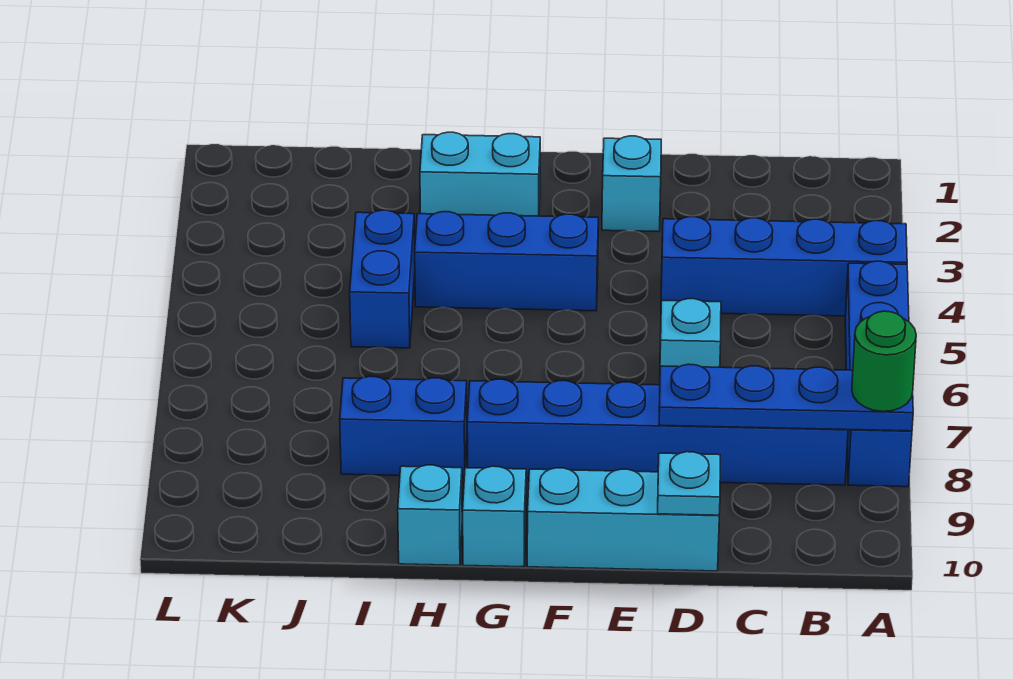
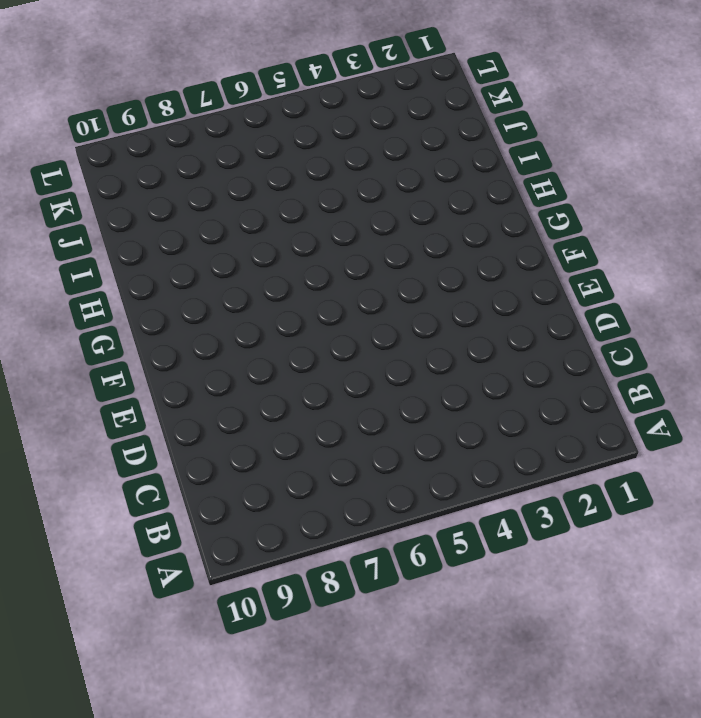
none -> blue brick A4:D4 level 1
none -> blue brick A5:A8 level 1
none -> blue brick B8:G8 level 1

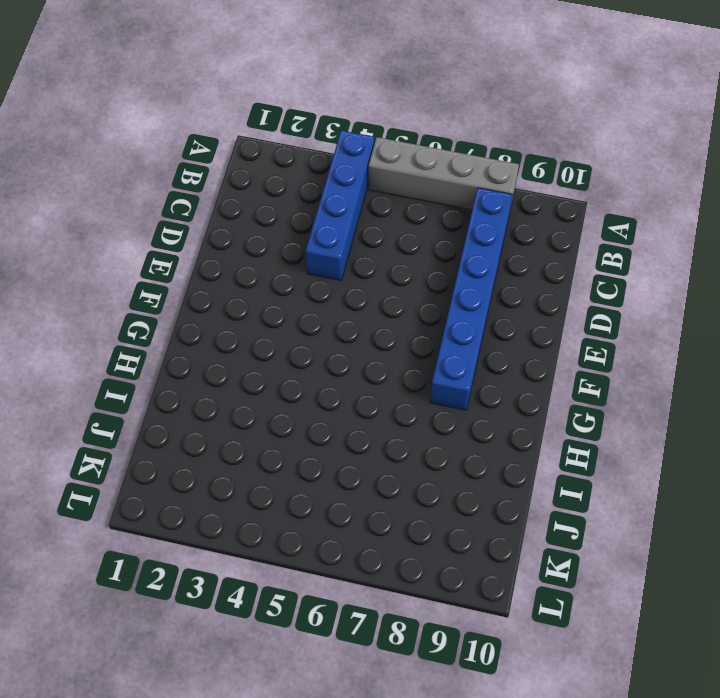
grey brick A5:A8 level 1 -> blue brick A5:A8 level 1
none -> cyan brick D6 level 1
none -> cyan brick D10:F10 level 1
none -> cyan brick E2 level 1

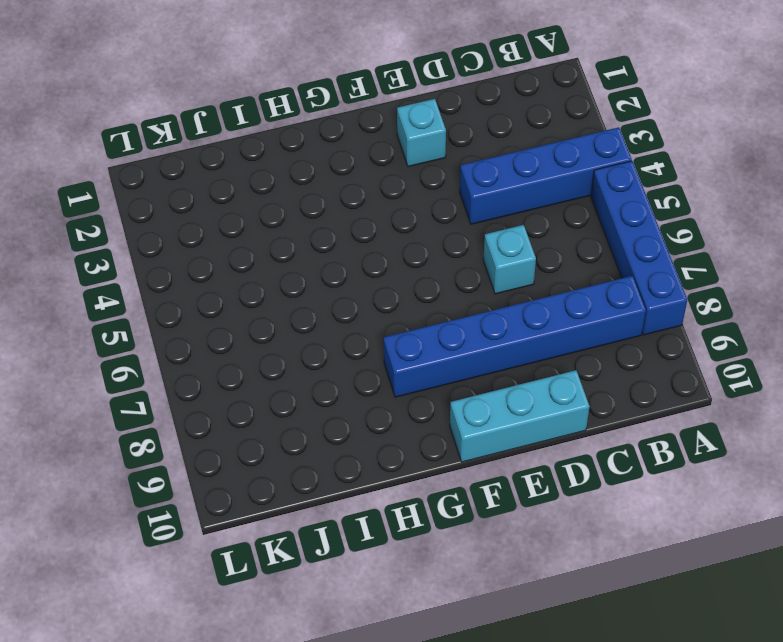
none -> blue brick F4:H4 level 1
none -> cyan brick G2:H2 level 1
none -> cyan brick G10 level 1

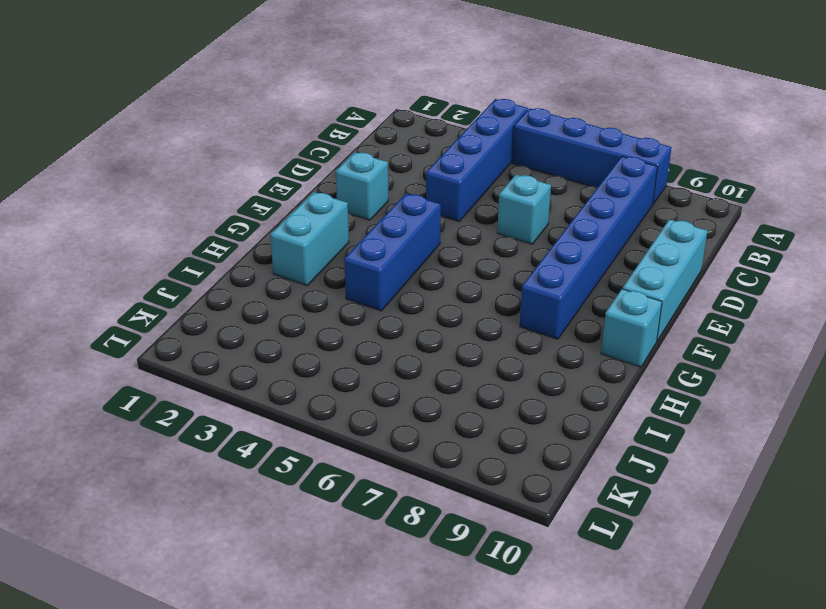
none -> blue brick H8:I8 level 1
none -> cyan brick H10 level 1
none -> blue brick I4:I5 level 1

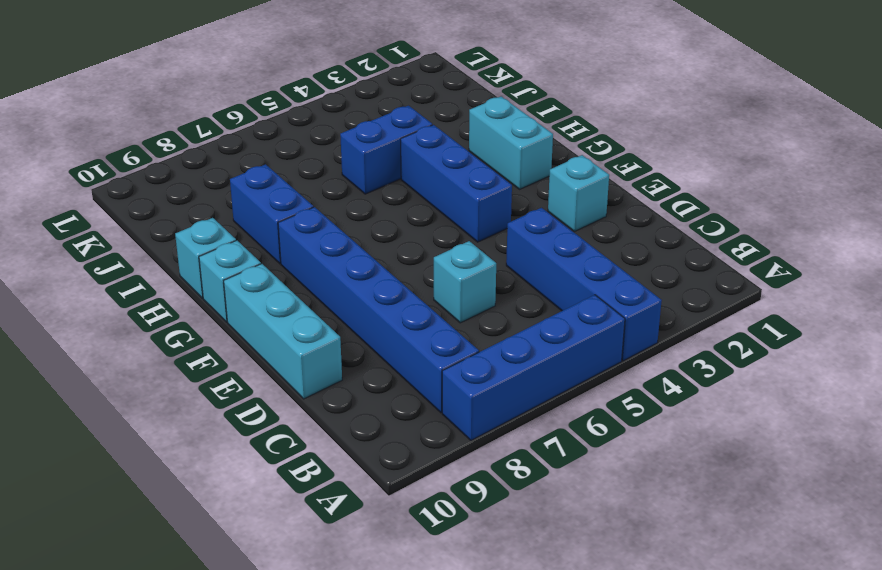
none -> blue plate A8:D8 level 2
none -> cyan plate D10 level 2
none -> green round brick A8 level 3

